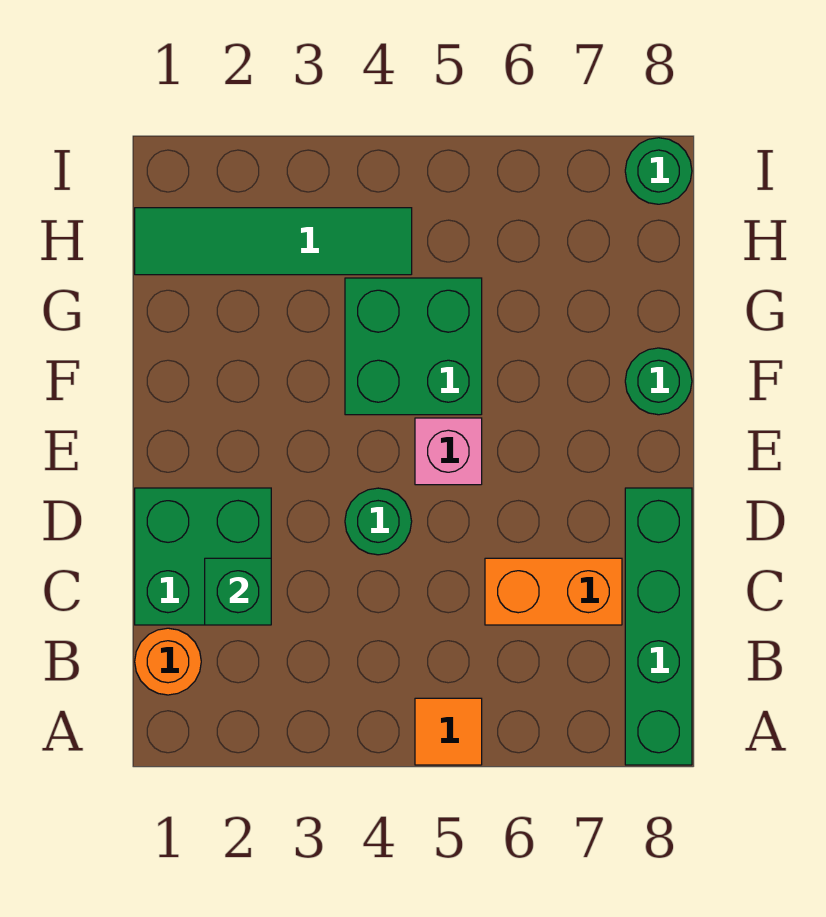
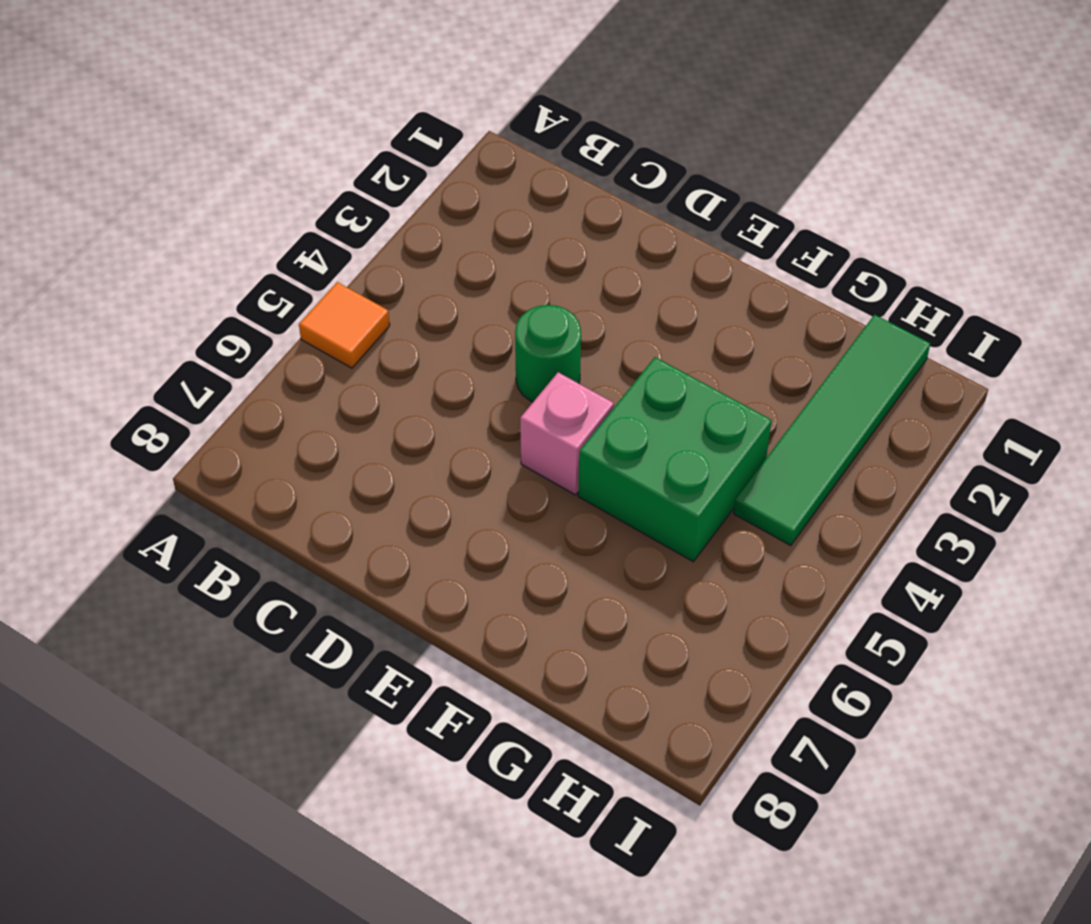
none -> green brick A8:D8 level 1
none -> orange round brick B1 level 1
none -> green brick C1:D2 level 1

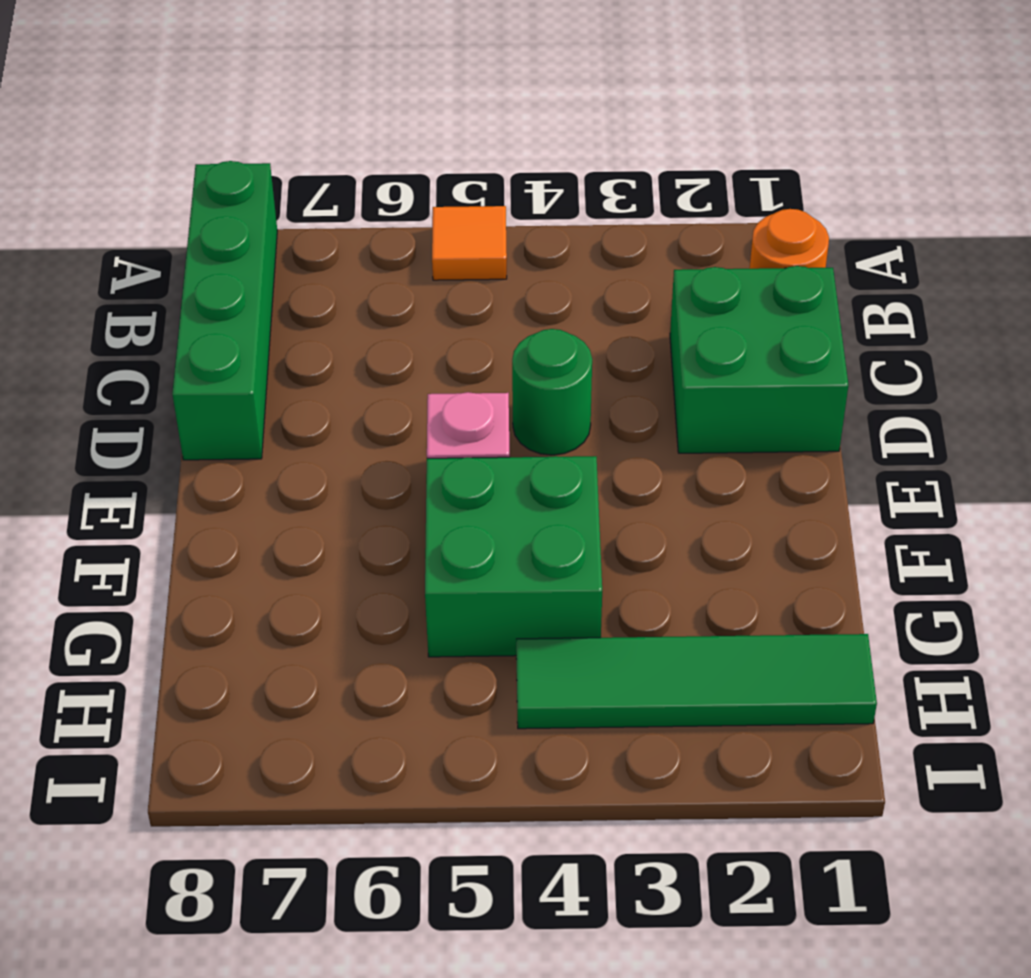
none -> orange brick C6:C7 level 1
none -> green round brick F8 level 1
none -> green round brick I8 level 1

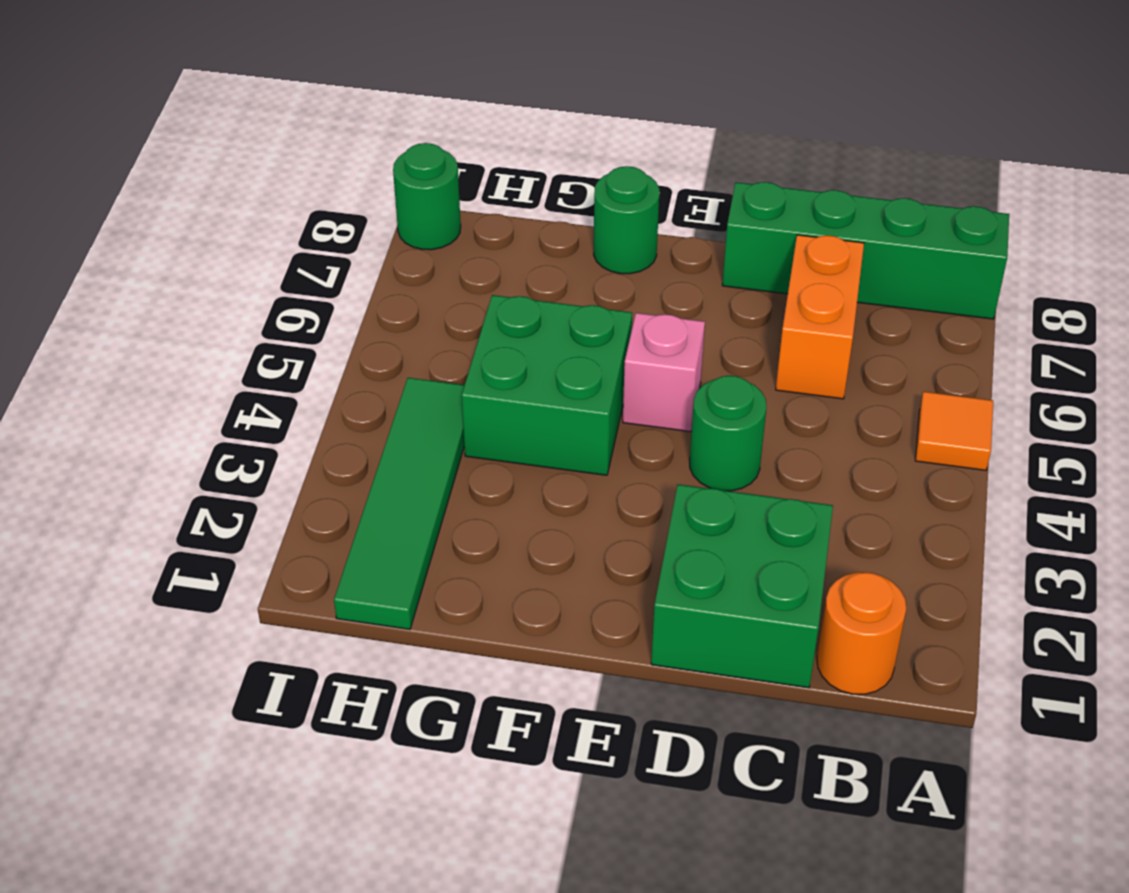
none -> green brick C2 level 2

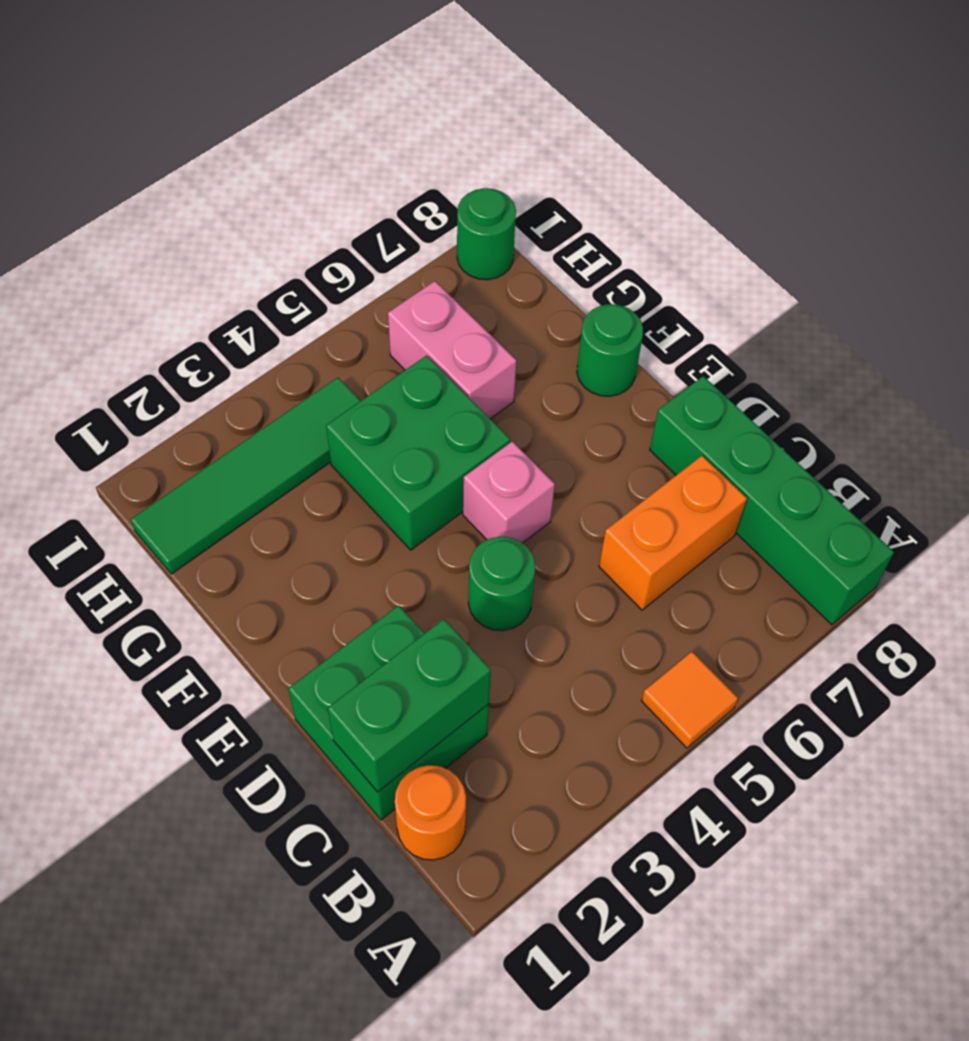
green brick C1:C2 level 2 -> green brick C2 level 2
pink brick G6:H6 level 1 -> none

